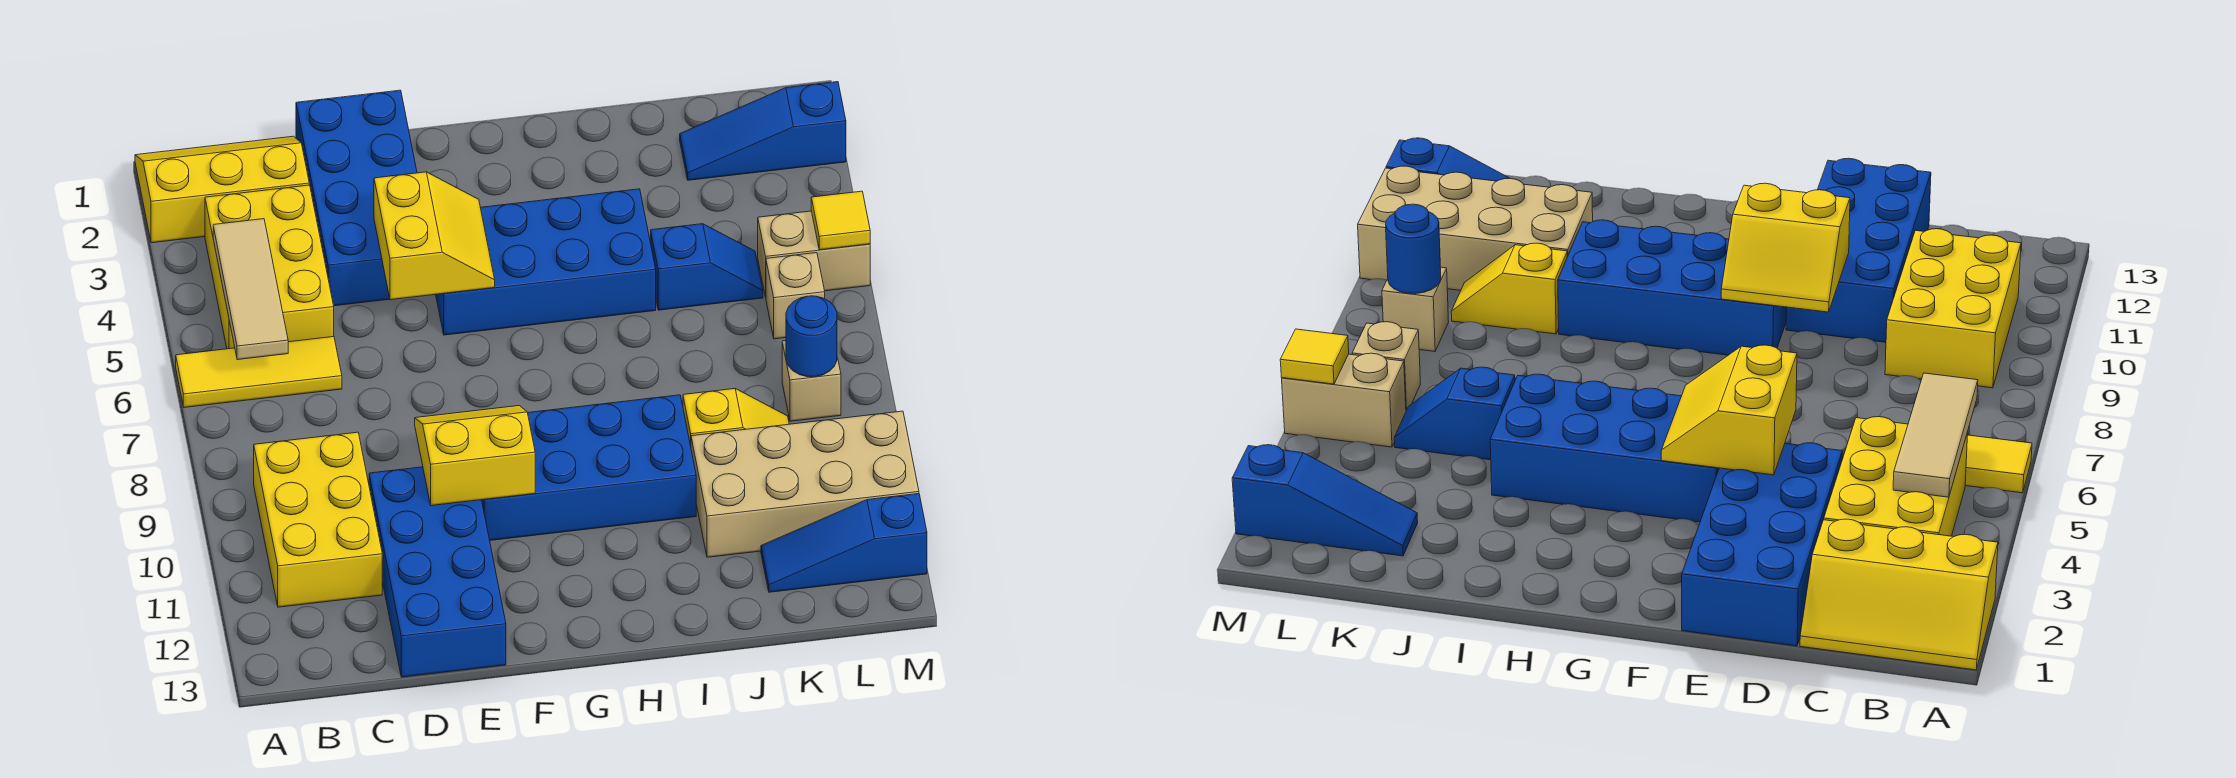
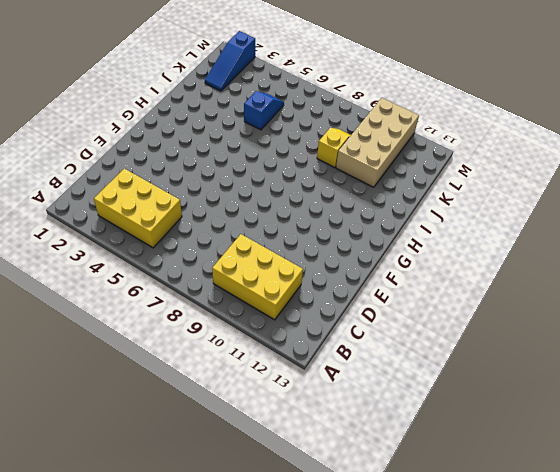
none -> yellow slope A1:C2 level 1 top 2
none -> yellow tile A6:C6 level 1
none -> blue brick D1:E4 level 1

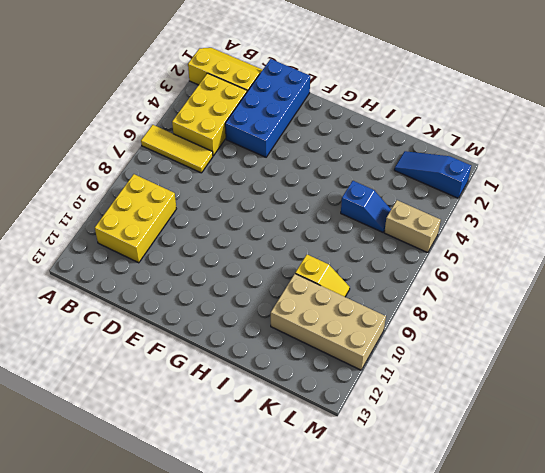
none -> blue brick D10:E13 level 1
none -> blue brick F4:I5 level 1
none -> blue brick F9:I10 level 1

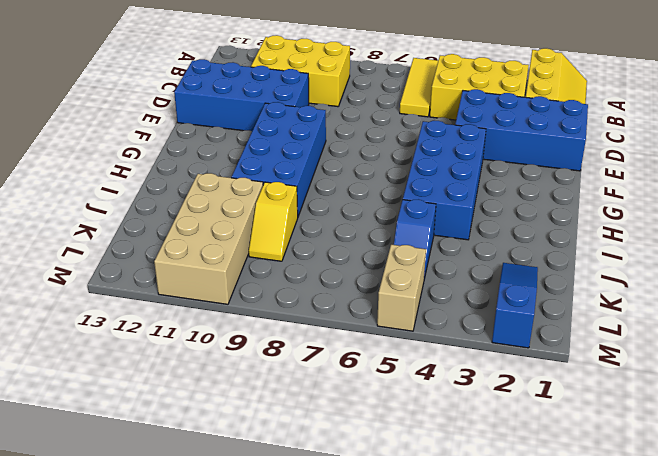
none -> blue slope K12:M12 level 1 top M
none -> tan brick L6 level 1
none -> tan brick L8 level 1

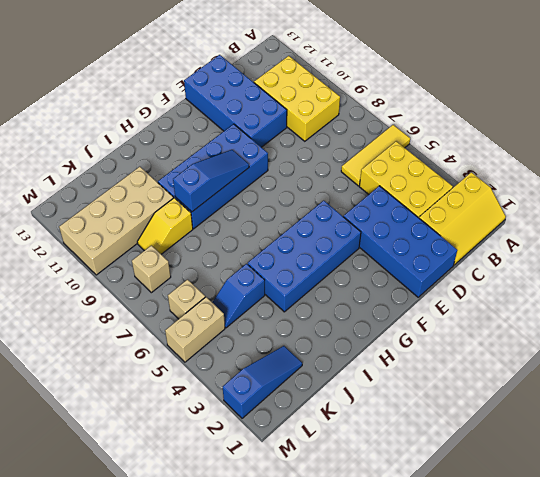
blue slope G9:I9 level 2 top I -> blue slope K12:M12 level 1 top M
none -> tan tile B4:B6 level 2
none -> yellow slope E4:F5 level 2 top E
none -> yellow slope E9:F10 level 2 top 10

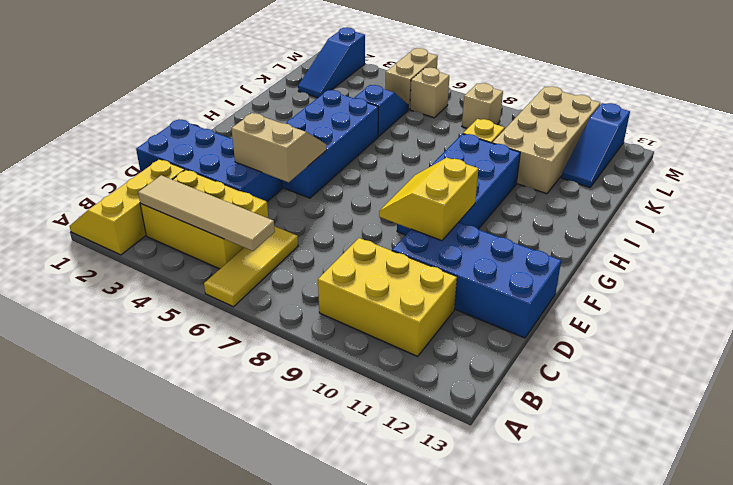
tan tile B3:B6 level 2 -> tan tile B4:B6 level 2
tan slope E4:F5 level 2 top E -> yellow slope E4:F5 level 2 top E
none -> blue round brick L8 level 2
none -> yellow tile M5 level 2

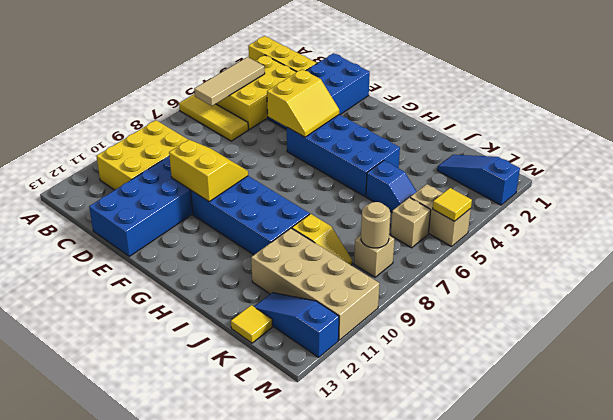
yellow tile K13 level 1 -> none
tan round brick L8 level 2 -> blue round brick L8 level 2

